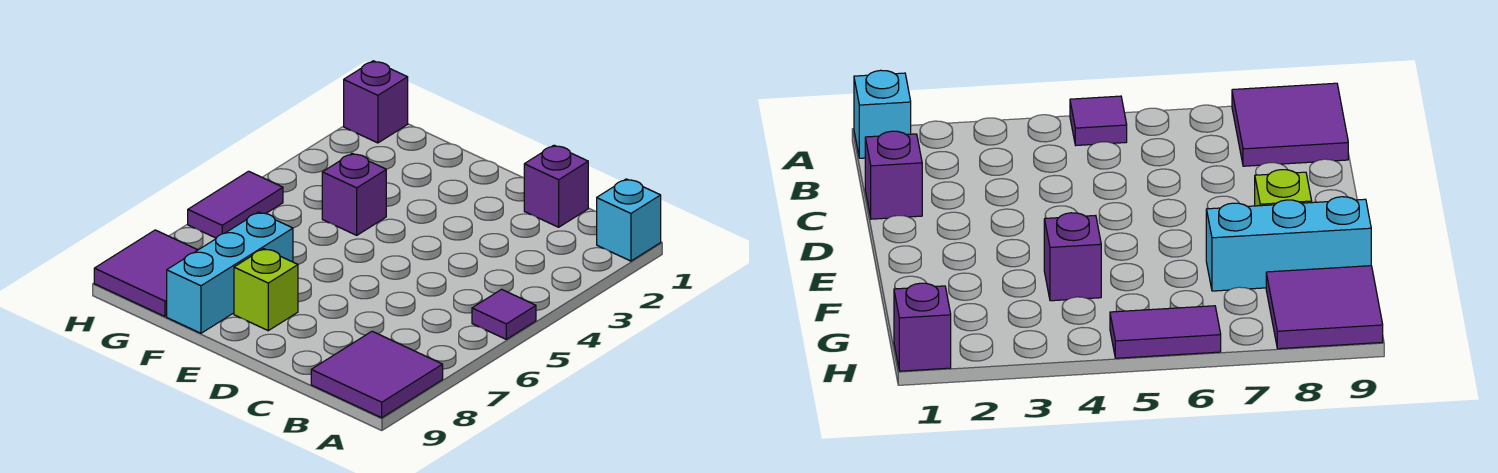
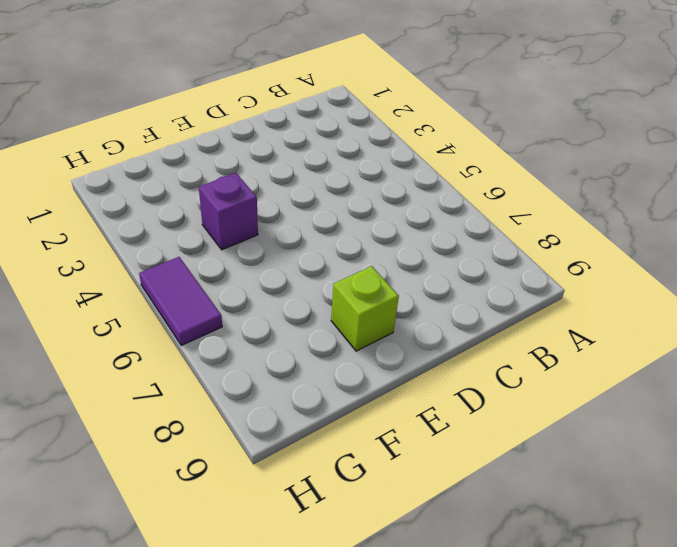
none -> cyan brick A1 level 1
none -> purple tile A5 level 1

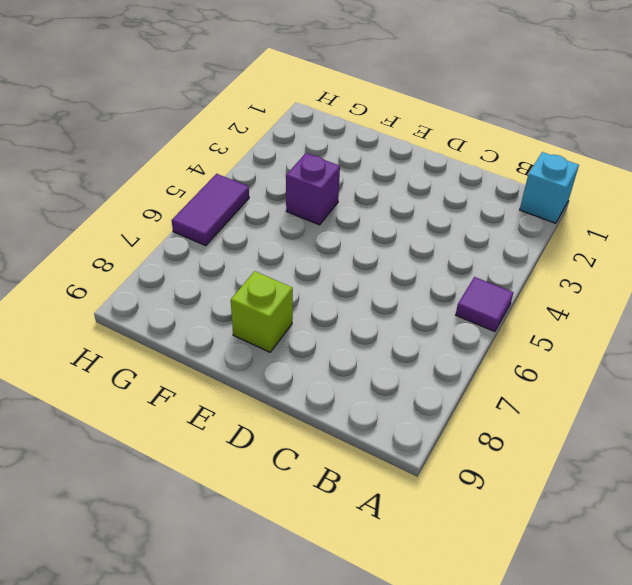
none -> purple tile A8:B9 level 1
none -> purple brick C1 level 1

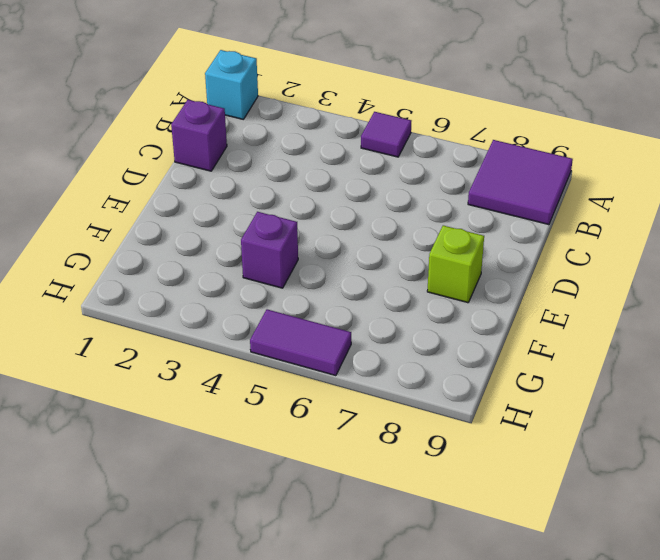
none -> cyan brick F7:F9 level 1
none -> purple tile G8:H9 level 1

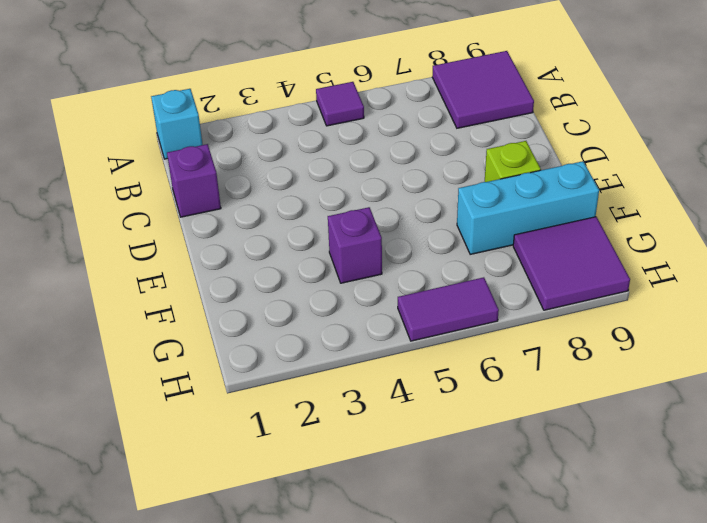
none -> purple brick H1 level 1

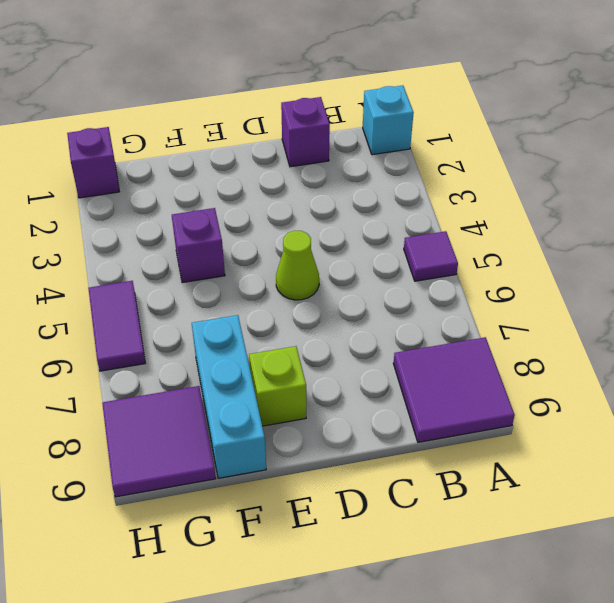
lime cone D5 level 1 -> none

